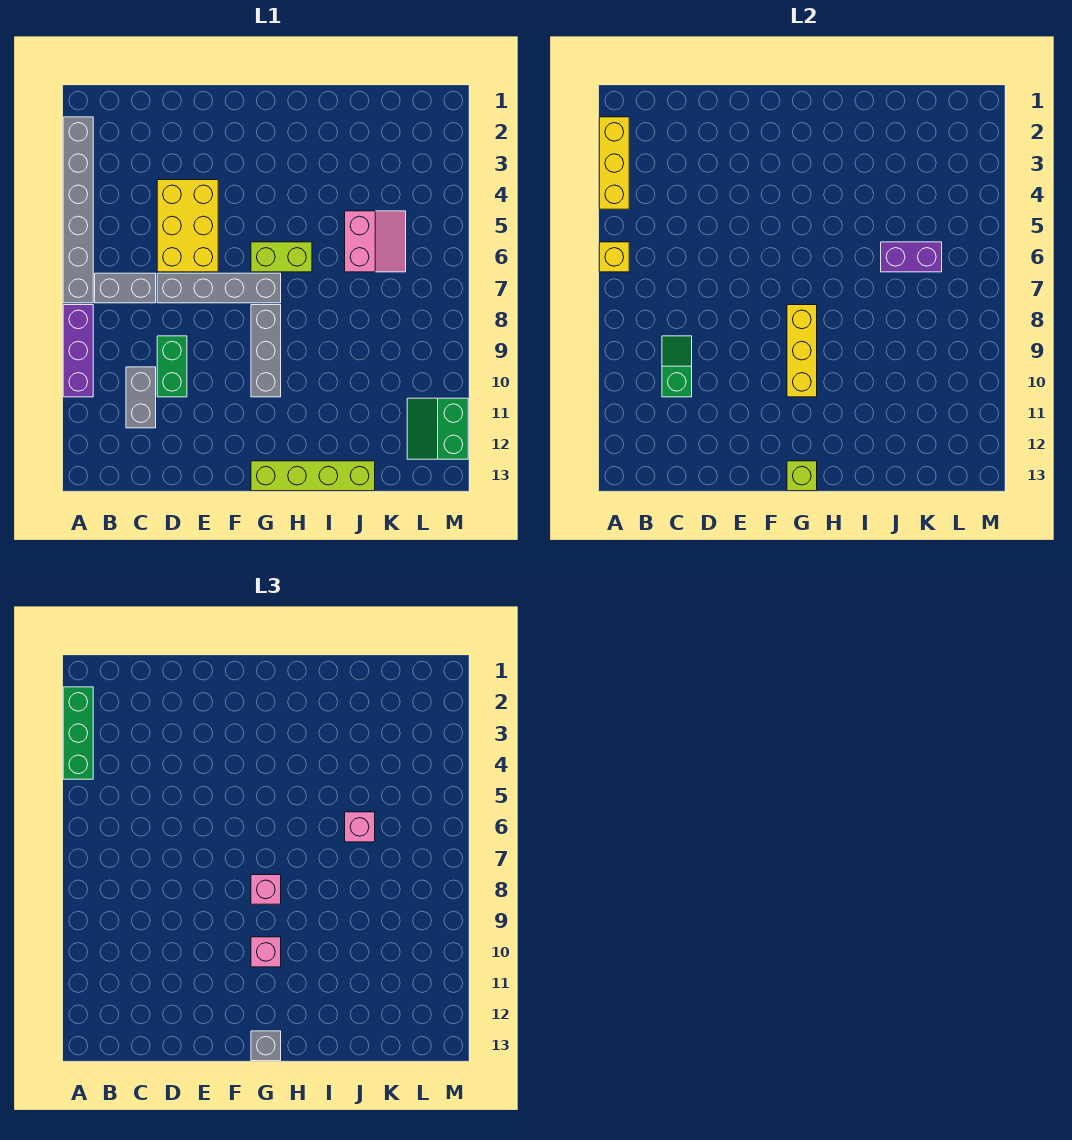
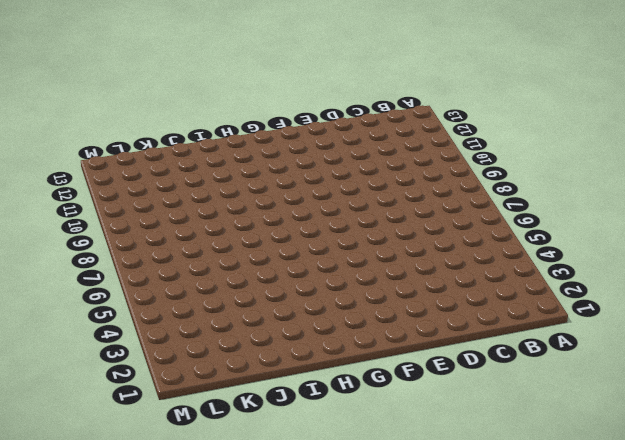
none -> grey brick A2:A7 level 1
none -> purple brick A8:A10 level 1
none -> grey brick B7:C7 level 1

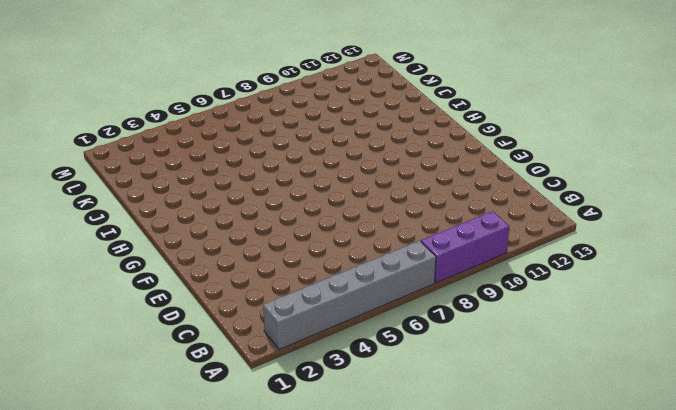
none -> grey brick B7:C7 level 1
none -> grey brick C10:C11 level 1
none -> yellow brick D4:E6 level 1

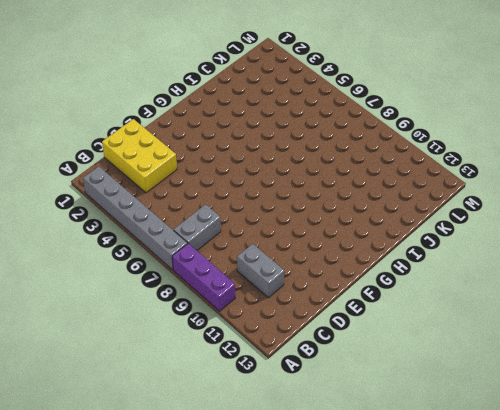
yellow brick C1:D3 level 1 -> yellow brick D4:E6 level 1
none -> grey brick D7:G7 level 1
none -> green brick D9:D10 level 1
none -> lime brick G6:H6 level 1

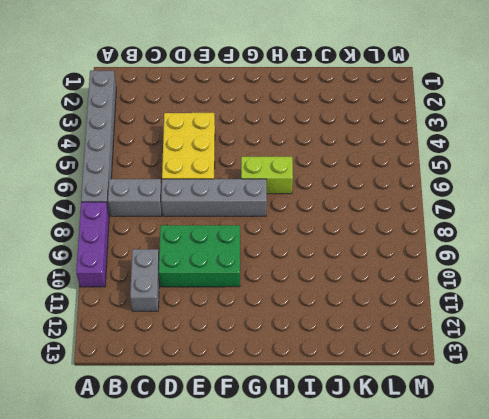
green brick D9:F10 level 1 -> green brick D9:D10 level 1
none -> grey brick G8:G10 level 1
none -> lime brick G13:J13 level 1
none -> pink slope J5:K6 level 1 top J

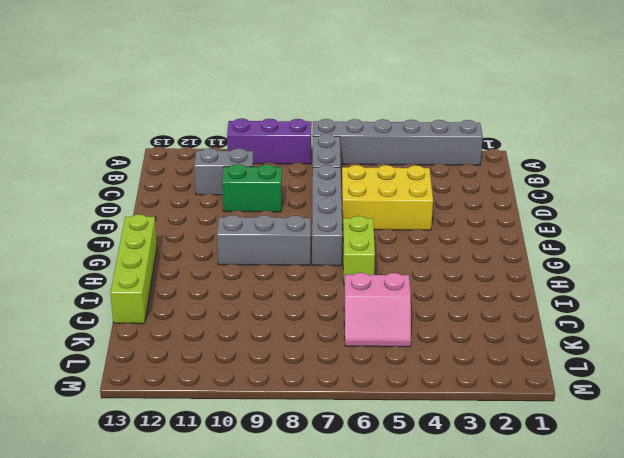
none -> green slope L11:M12 level 1 top M
none -> yellow brick A2:A4 level 2
none -> yellow brick A6 level 2

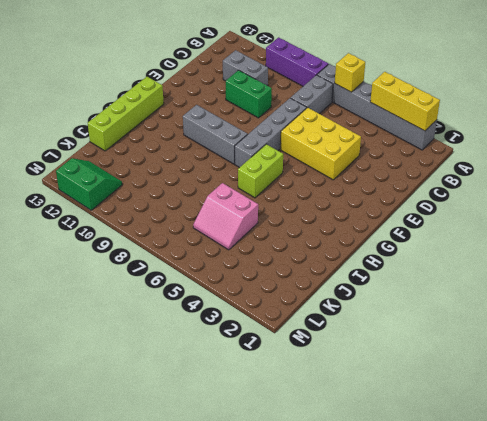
none -> green slope C9:C10 level 2 top 10
none -> yellow brick G8:G10 level 2
none -> lime brick G13 level 2

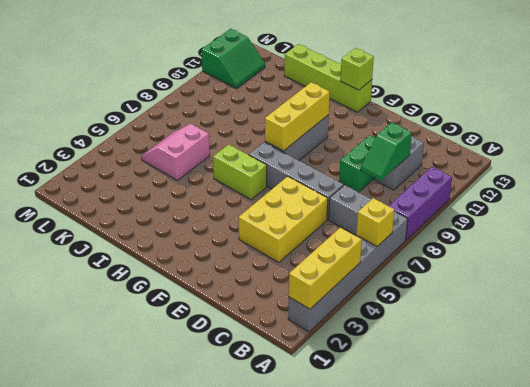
none -> purple brick J6:K6 level 2
none -> green brick A2:A4 level 3
none -> pink brick G8 level 3

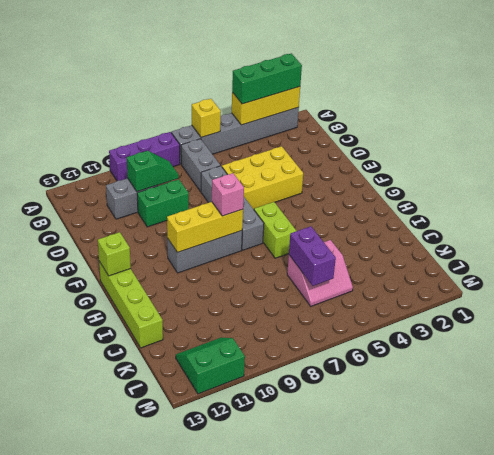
none -> pink brick G10 level 3
none -> grey brick G13 level 3
none -> pink brick J6 level 3

